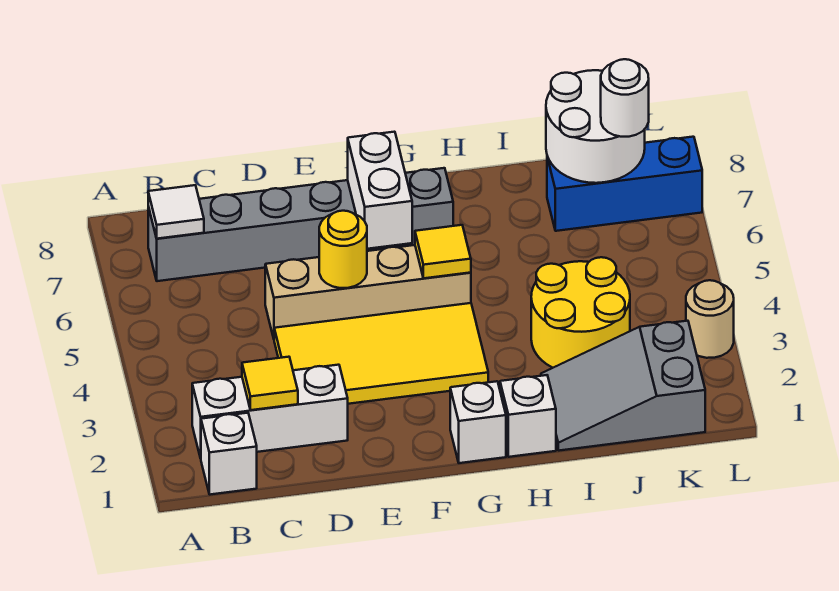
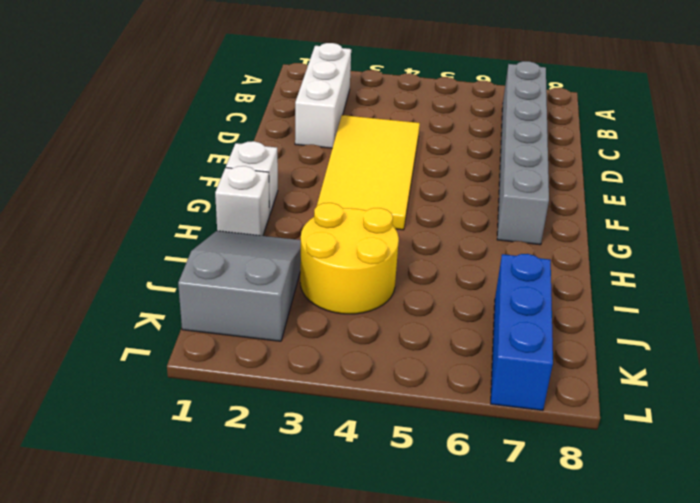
none -> white brick B1 level 1
none -> tan brick D5:G5 level 1
none -> tan round brick L3 level 1

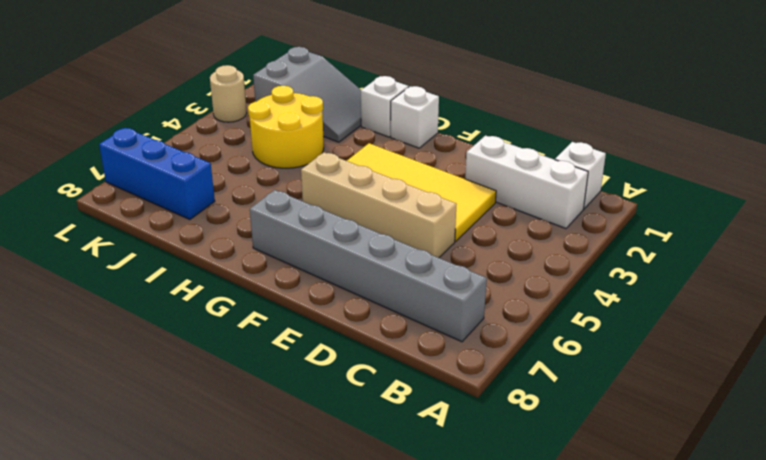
none -> white tile B7 level 2
none -> yellow tile C2 level 2
none -> yellow round brick E5 level 2

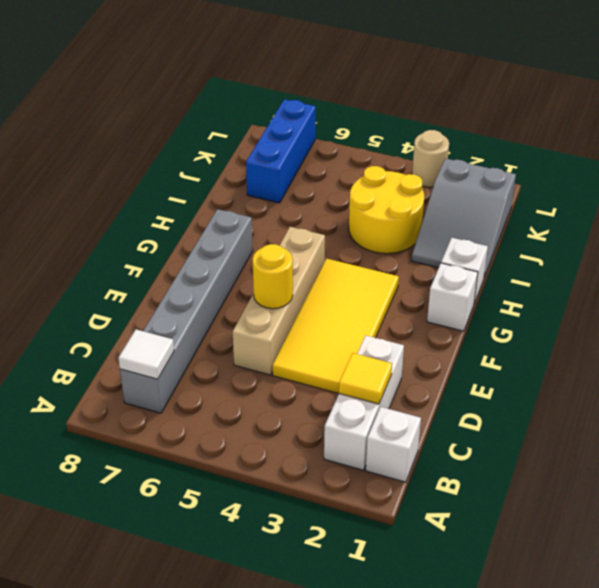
none -> white brick F6:F7 level 2
none -> yellow tile G5 level 2
none -> white round brick J7:K8 level 2

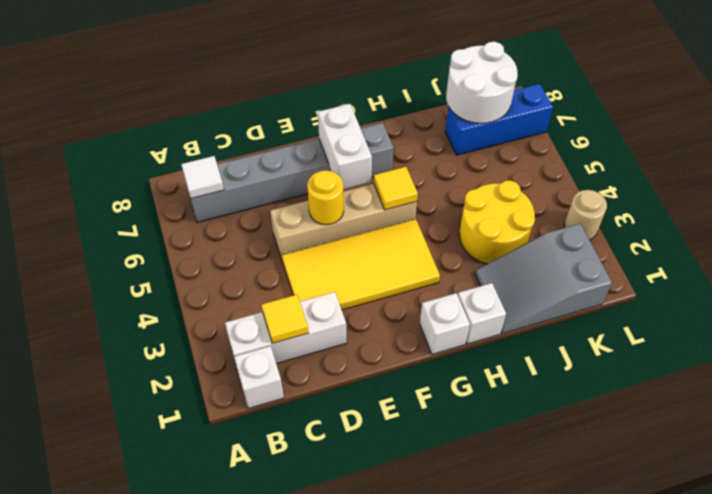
none -> white round brick K7 level 3

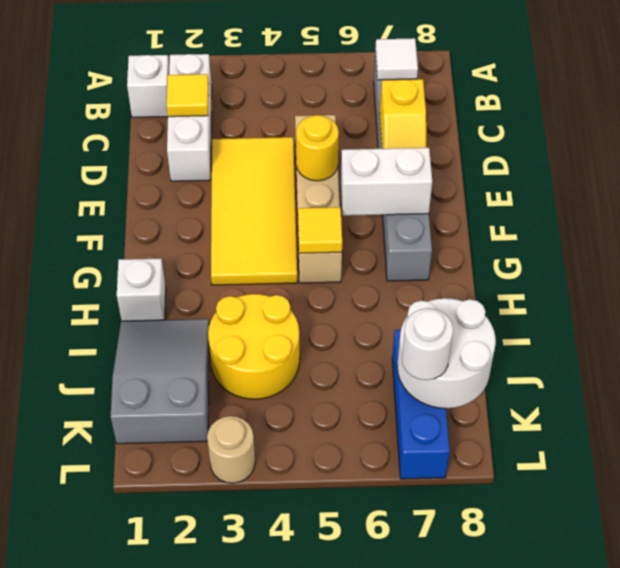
yellow slope D7:E7 level 2 top D -> none
none -> white brick G1 level 1

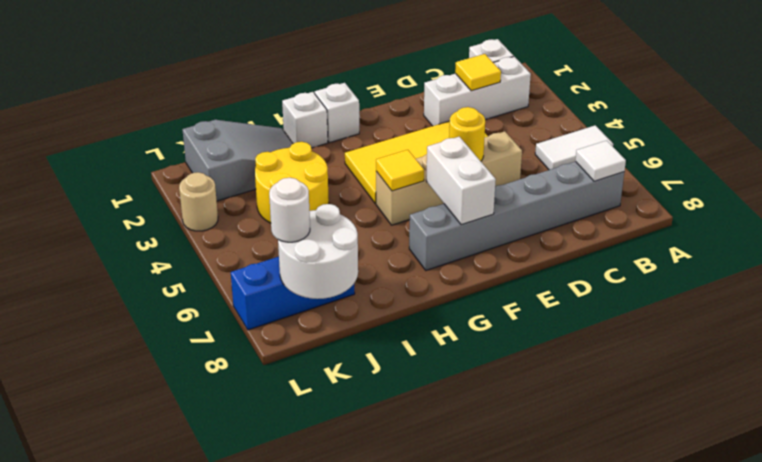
white tile A5:B5 level 1 -> none

